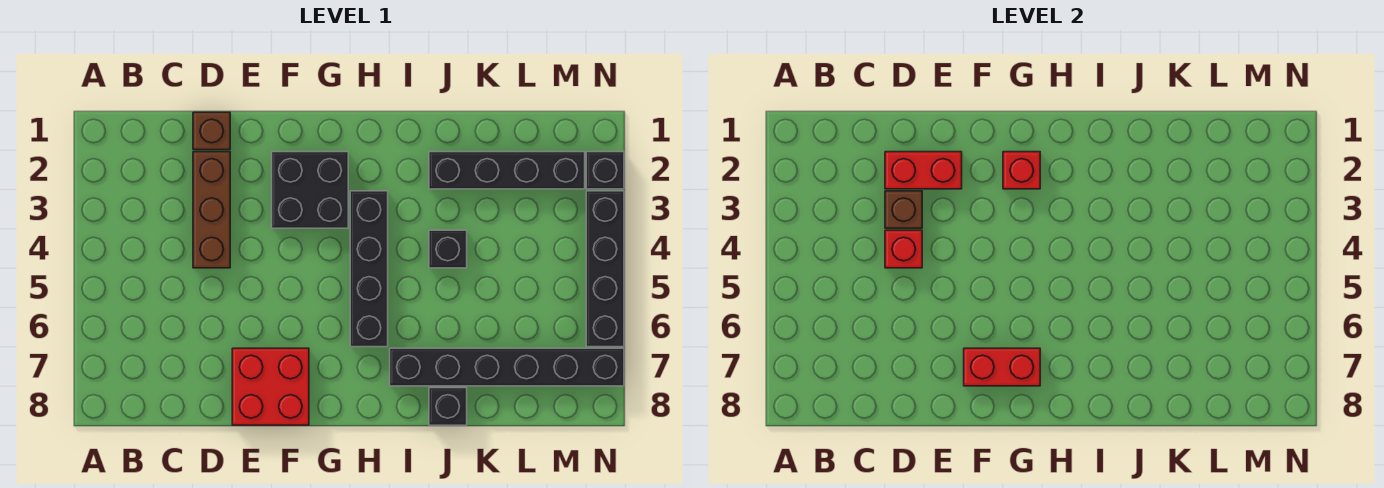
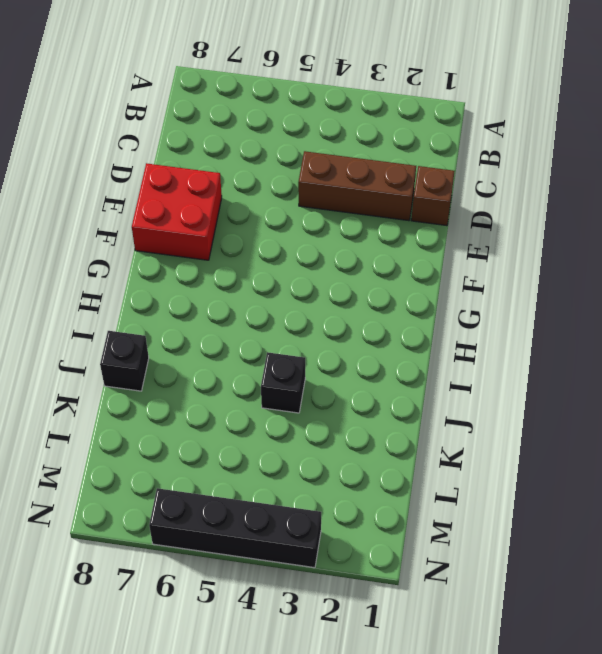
none -> black brick F2:G3 level 1
none -> black brick H3:H6 level 1
none -> black brick I7:N7 level 1

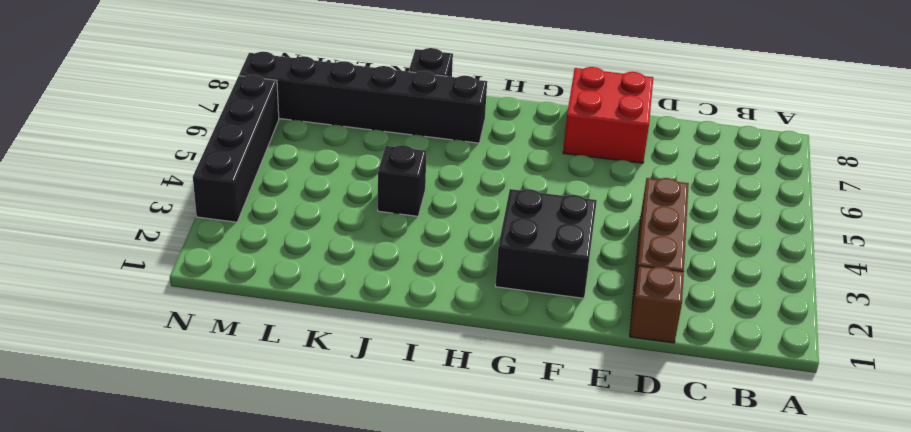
none -> black brick H3:H6 level 1
none -> black brick J2:M2 level 1
none -> black brick N2 level 1

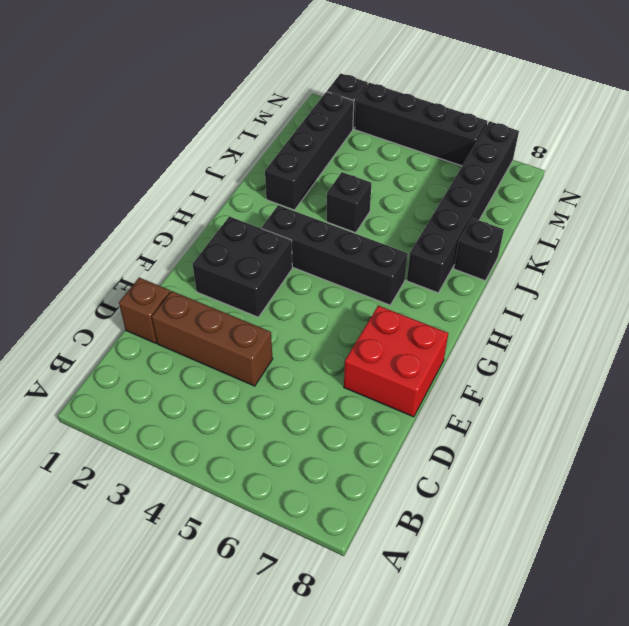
none -> red brick D2:E2 level 2
none -> brown brick D3 level 2
none -> red brick D4 level 2

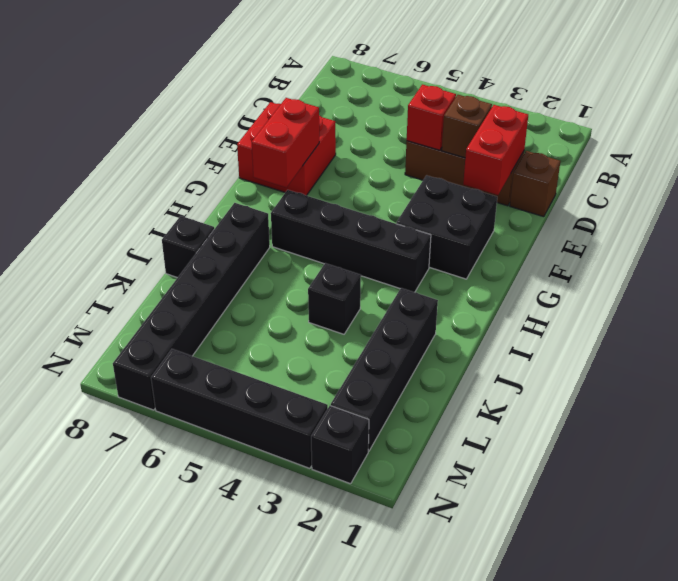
none -> red brick G2 level 2

